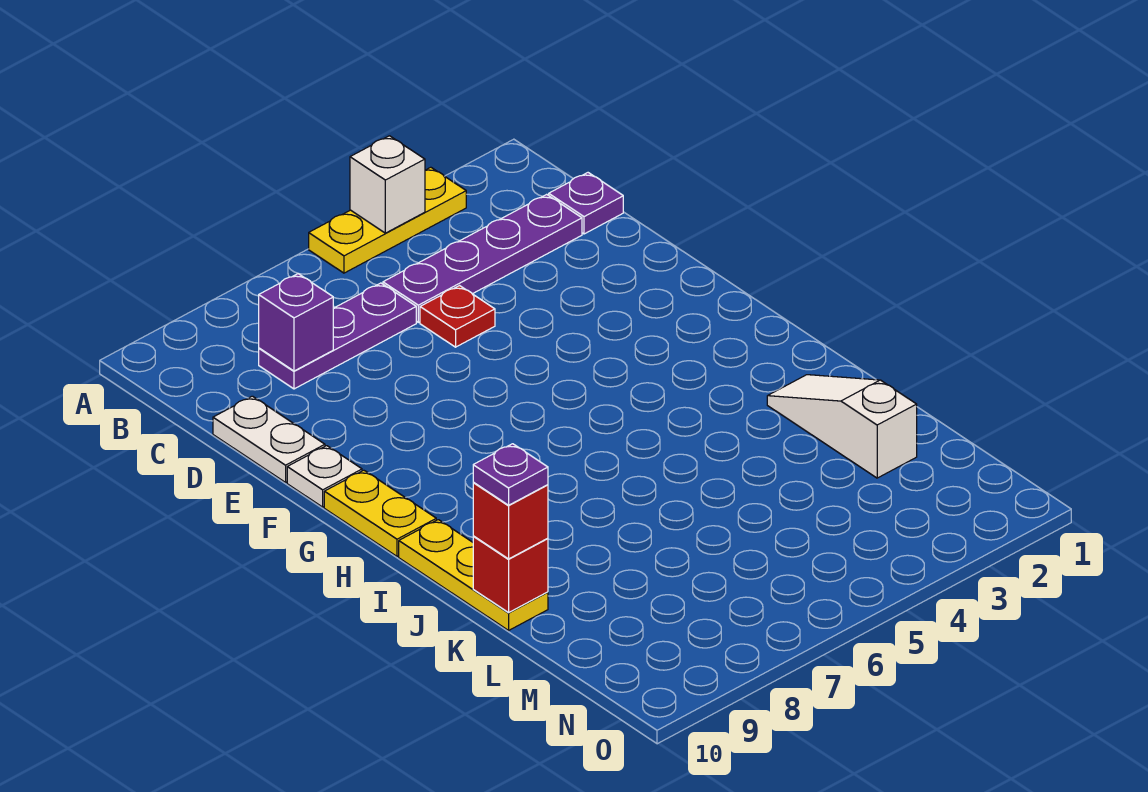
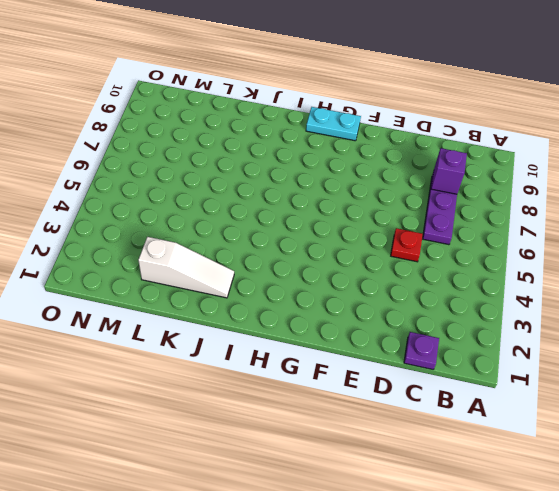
cyan plate G10:H10 level 1 -> yellow plate G10:H10 level 1
none -> yellow plate A3:A5 level 1
none -> purple plate C2:C5 level 1
none -> white plate D10:E10 level 1

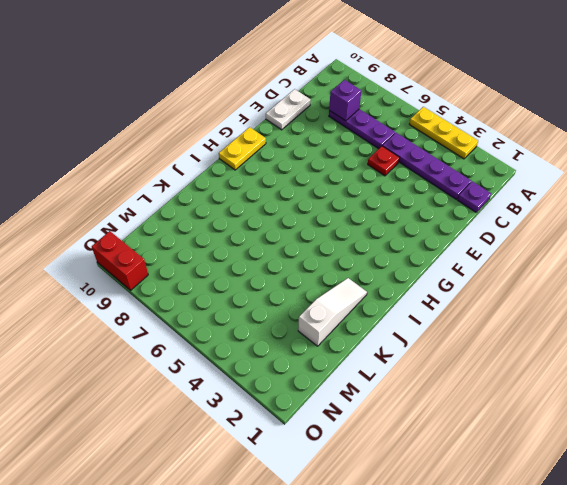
red brick O9:O10 level 1 -> none
none -> white plate F10 level 1
none -> yellow plate I10:K10 level 1
none -> white brick A4 level 2

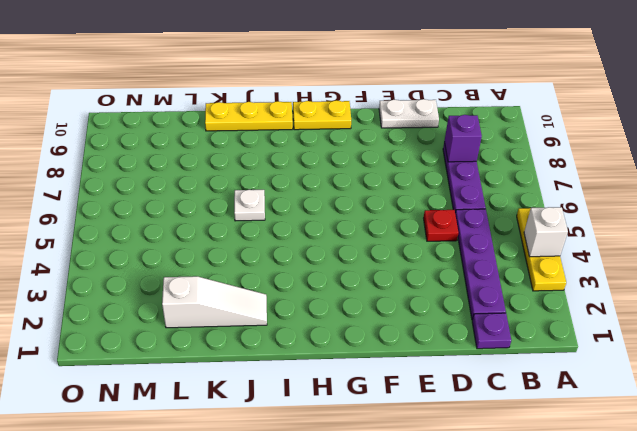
white plate J6 level 1 -> white plate F10 level 1
none -> red brick K10 level 2
none -> red brick K10 level 3
none -> purple plate K10 level 4

